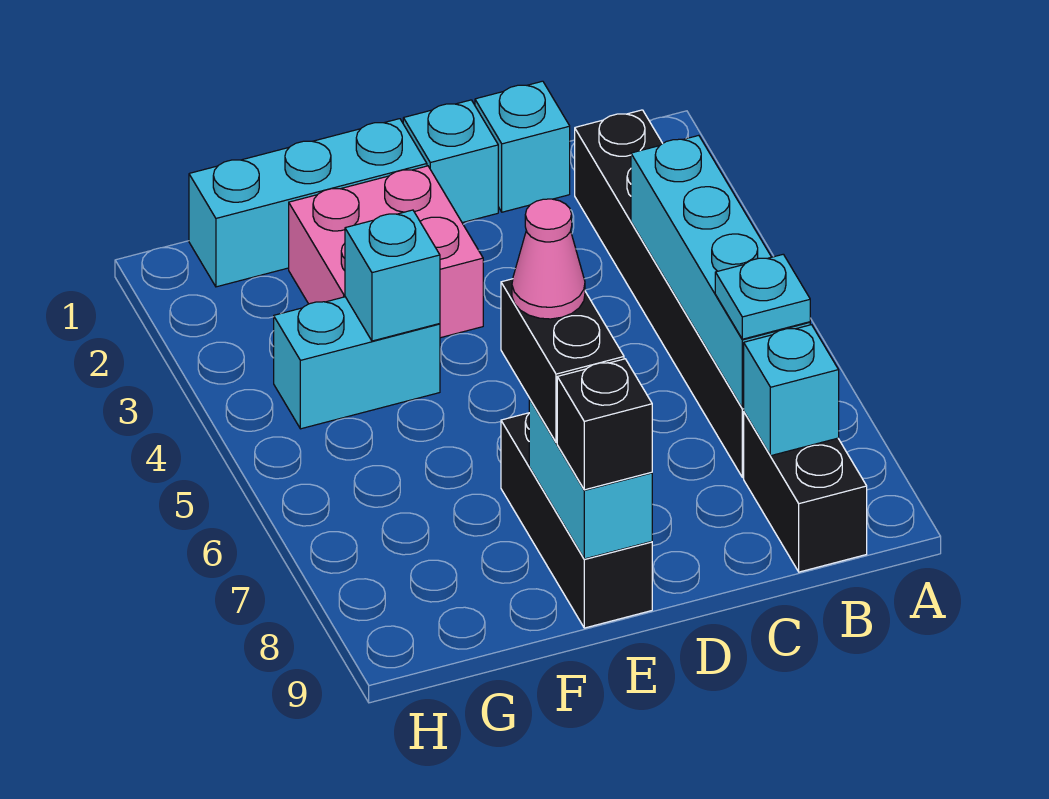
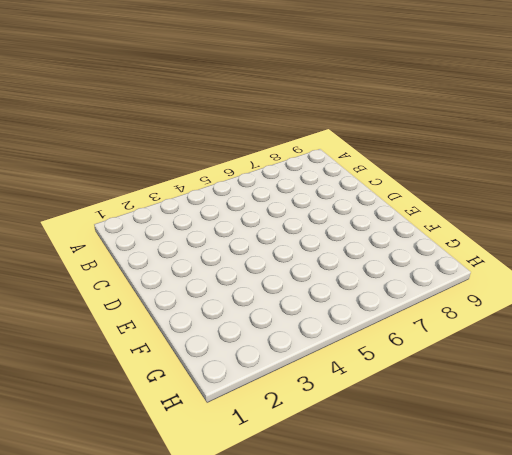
none -> black brick B2:B7 level 1
none -> black brick B8:B9 level 1
none -> cyan brick C1 level 1

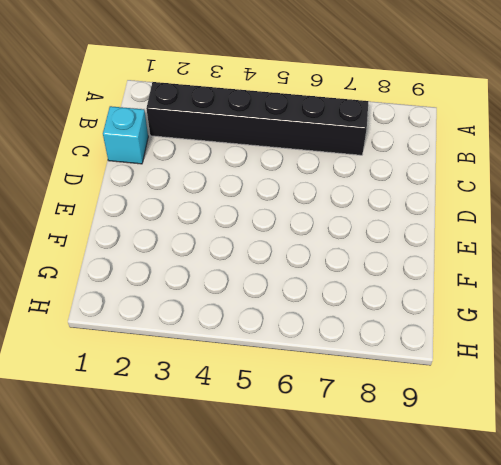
none -> black brick B8:B9 level 1
none -> cyan brick D1 level 1
none -> cyan brick E1:G1 level 1

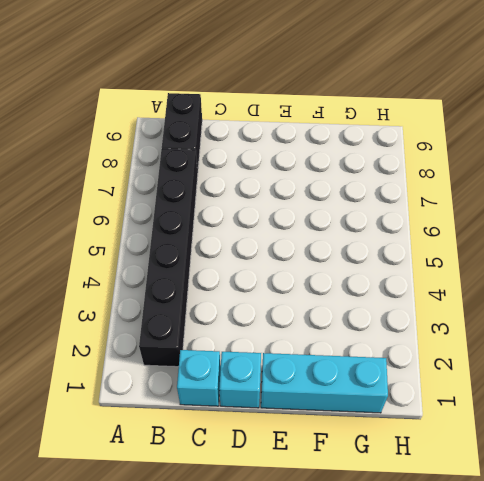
none -> pink brick E2:F3 level 1
none -> black brick E7:E9 level 1
none -> cyan brick F4:G4 level 1

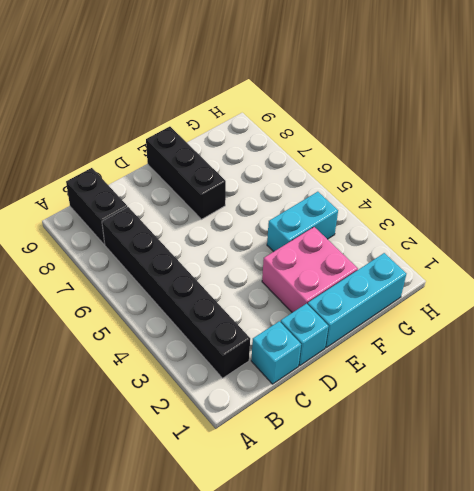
none -> cyan brick B4:B7 level 2
none -> cyan brick B8 level 2
none -> cyan brick E8:E9 level 2

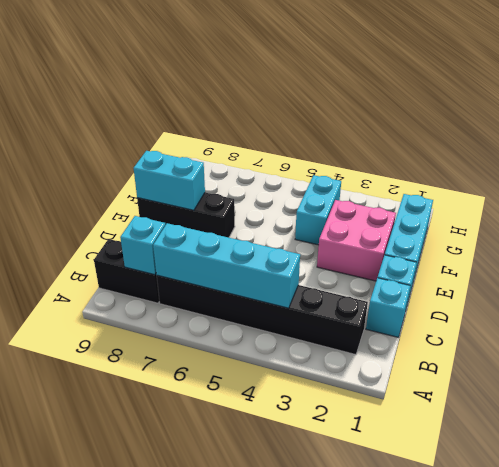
none -> cyan brick F4 level 2
none -> cyan plate B7 level 3
none -> black brick E7:E8 level 3

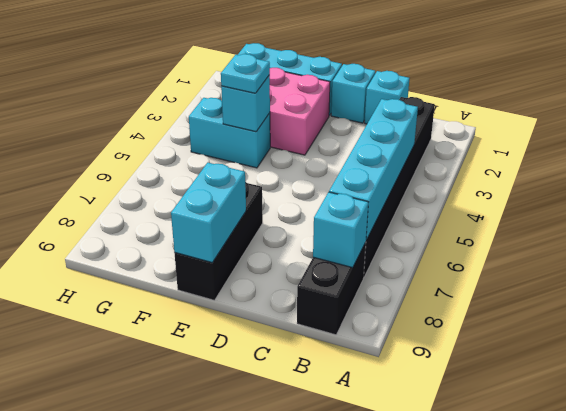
cyan plate F4 level 3 -> cyan plate B7 level 3
none -> black brick E7:E8 level 3
none -> black brick E9 level 3
none -> pink cone E7 level 4

